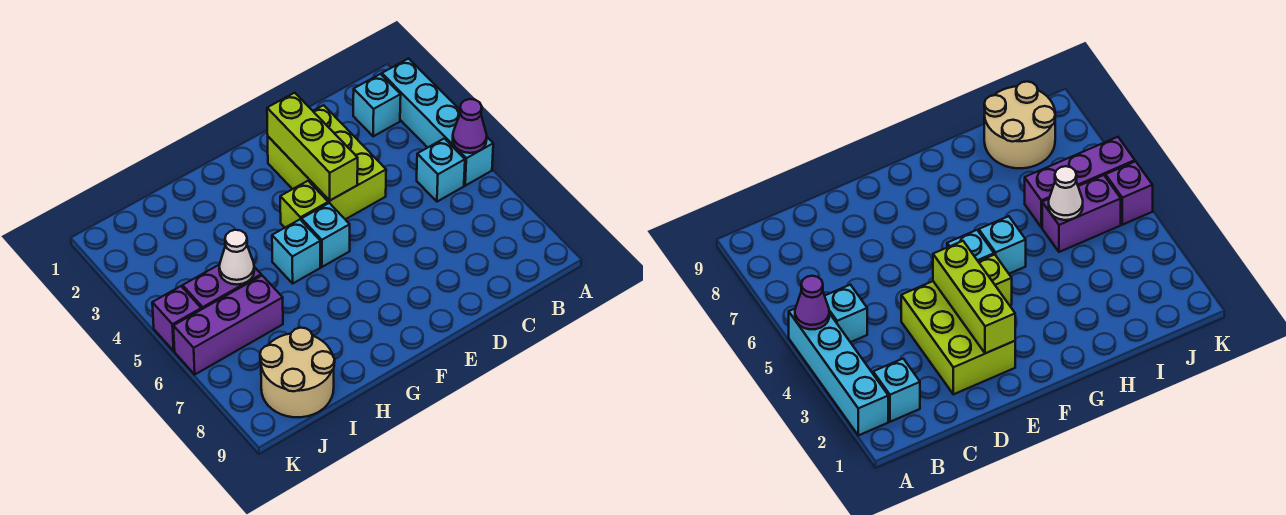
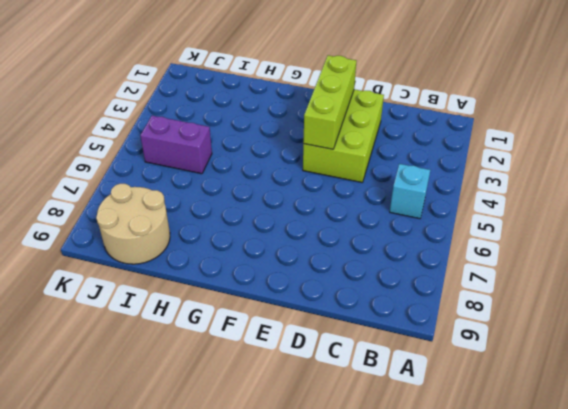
none -> cyan brick A2:A5 level 1
none -> cyan brick B2 level 1
none -> lime brick F4 level 1

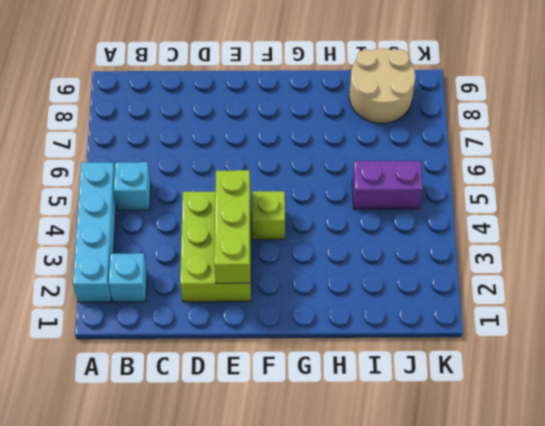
none -> cyan brick F5 level 1
none -> cyan brick G5 level 1
none -> purple brick I6:K6 level 1

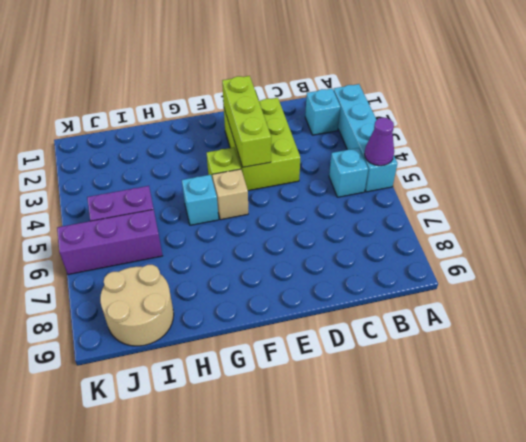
tan brick F5 level 1 -> cyan brick F5 level 1
none -> purple brick K5 level 1
none -> white cone I5 level 2

